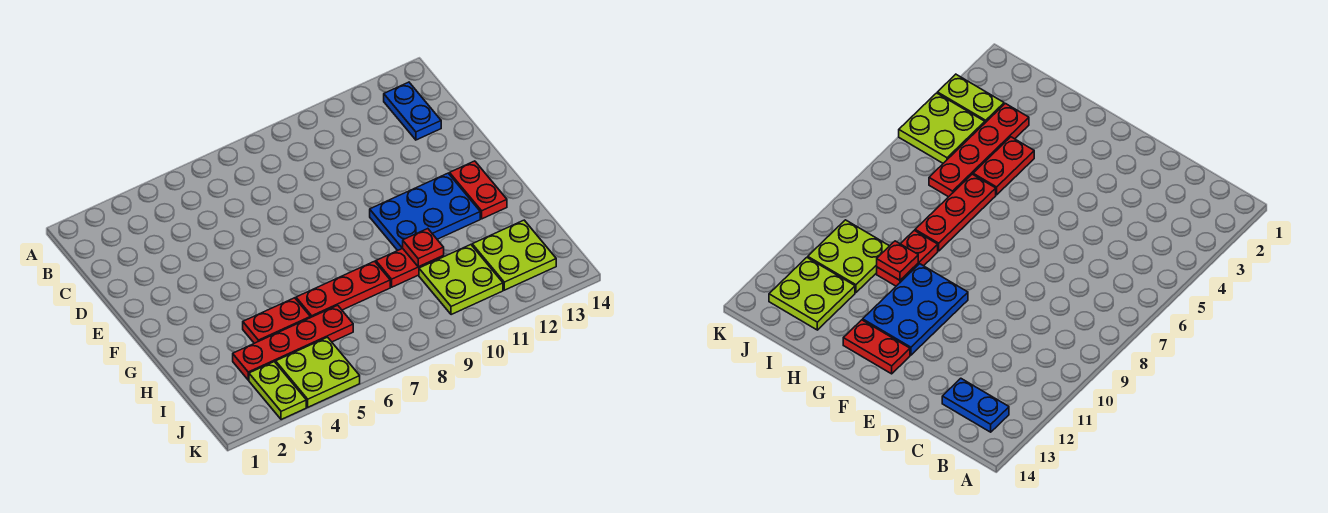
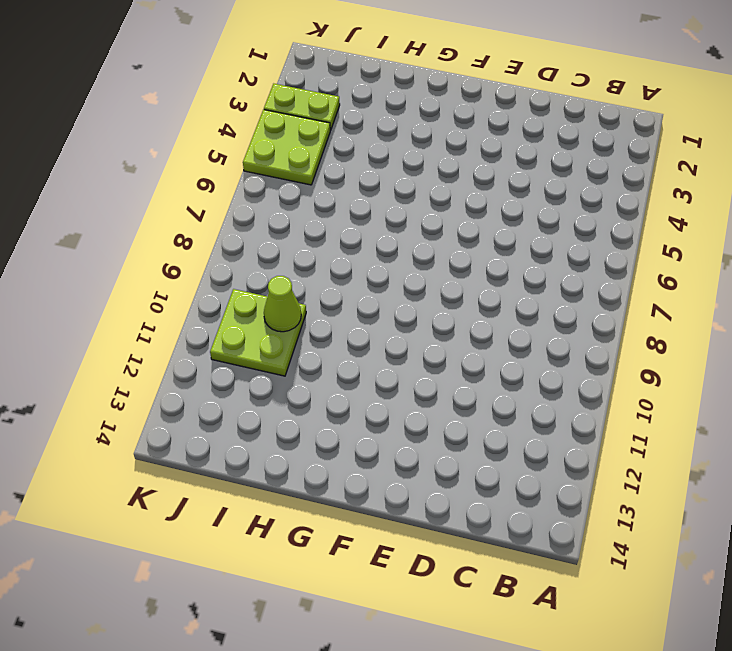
lime cone I10 level 2 -> none
none -> blue plate B13:C13 level 1
none -> blue plate F10:G12 level 1
none -> red plate F13:G13 level 1

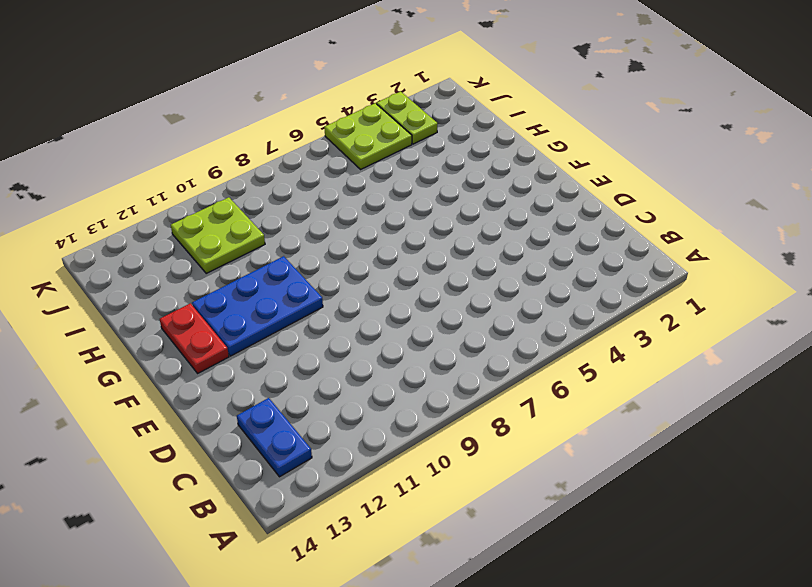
none -> red plate H4:H5 level 1
none -> red plate H6:H8 level 1
none -> red plate H9:H10 level 1

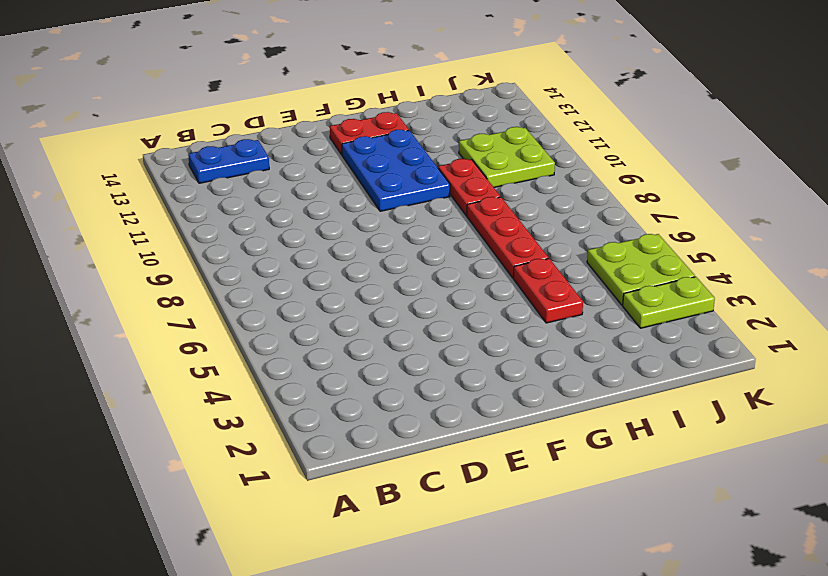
none -> red plate I3:I6 level 1
none -> lime plate I12:J13 level 1
none -> red plate H10 level 2

